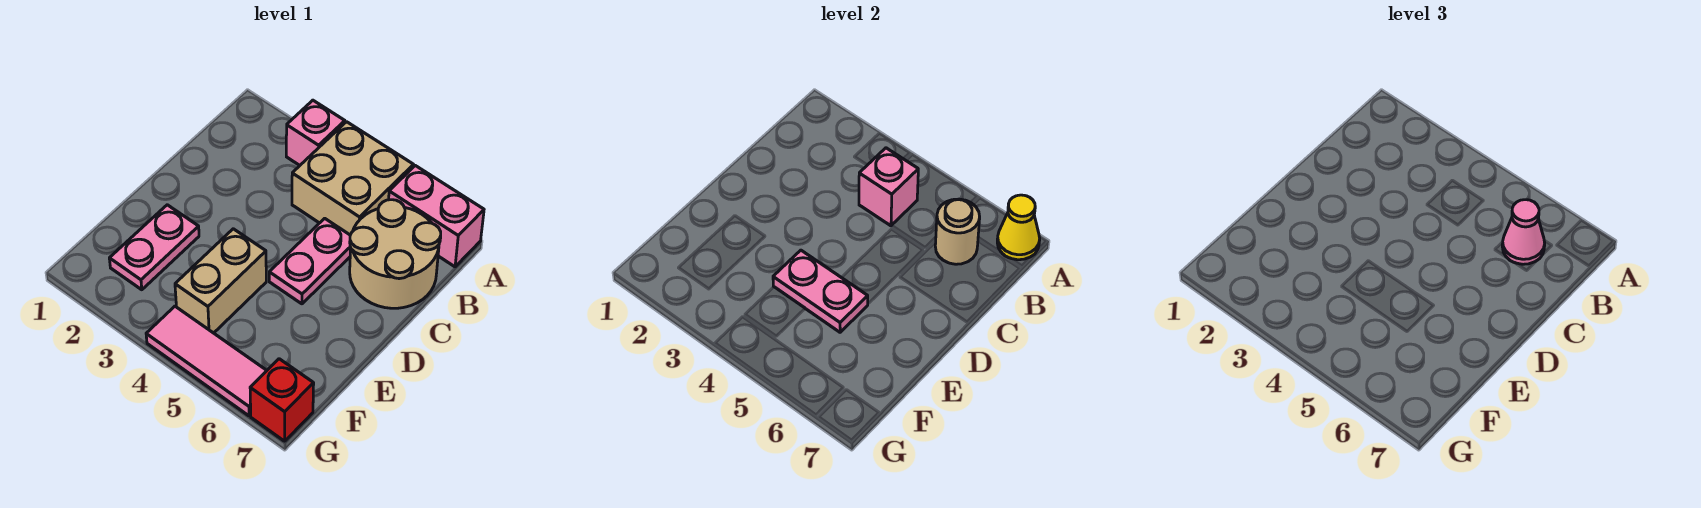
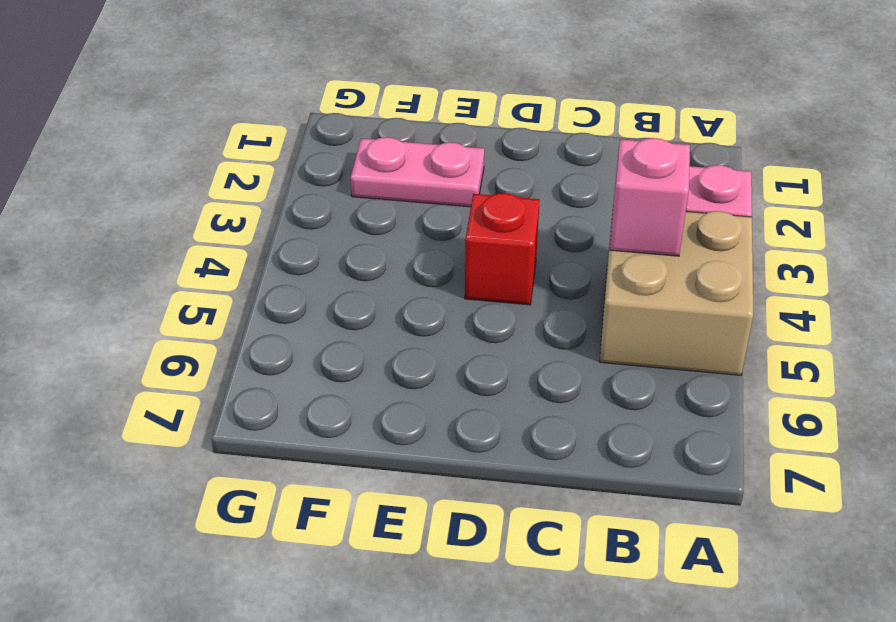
red brick D4 level 1 -> red brick G7 level 1
none -> pink brick A6:A7 level 1
none -> tan round brick B6:C7 level 1
none -> pink plate C5:D5 level 1

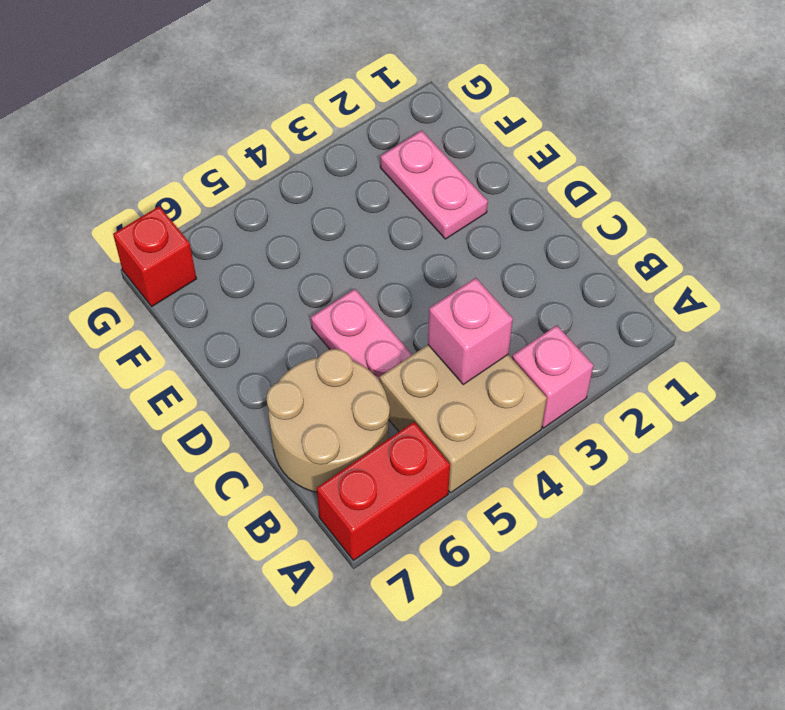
red brick A6:A7 level 1 -> pink brick A6:A7 level 1
none -> tan brick E4:F4 level 1
none -> pink tile G4:G6 level 1
none -> yellow cone A7 level 2

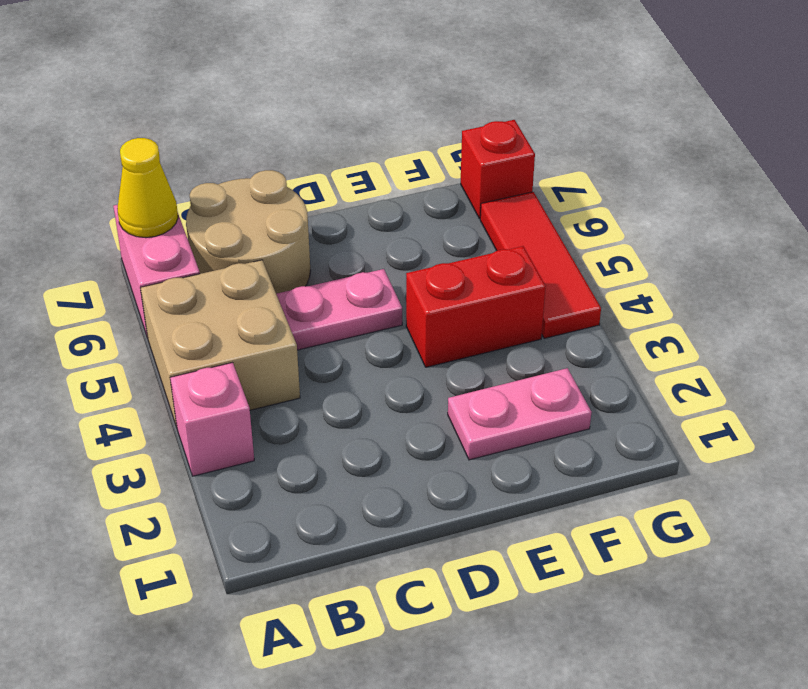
red brick E4:F4 level 1 -> tan brick E4:F4 level 1
red tile G4:G6 level 1 -> pink tile G4:G6 level 1
none -> pink brick B4 level 2
none -> tan round brick B6 level 2
none -> pink plate E4:E5 level 2

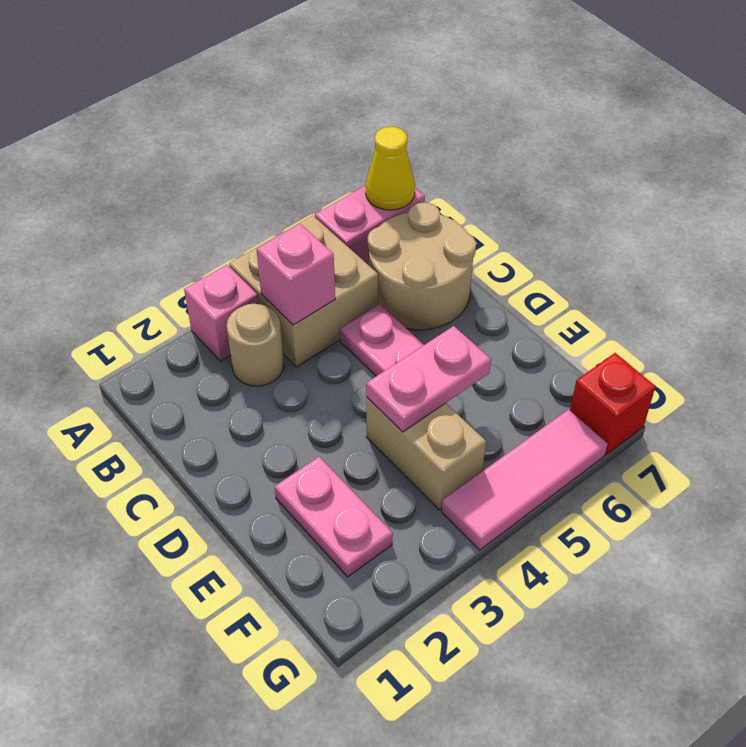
tan round brick B3 level 1 -> tan round brick B6 level 2
none -> pink cone B6 level 3

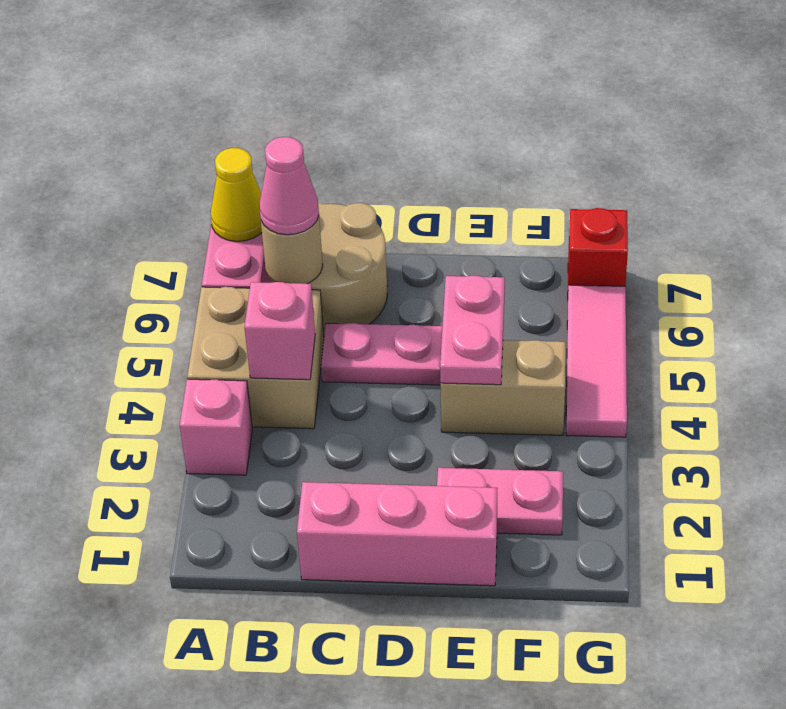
pink brick C1:E1 level 1 -> none

